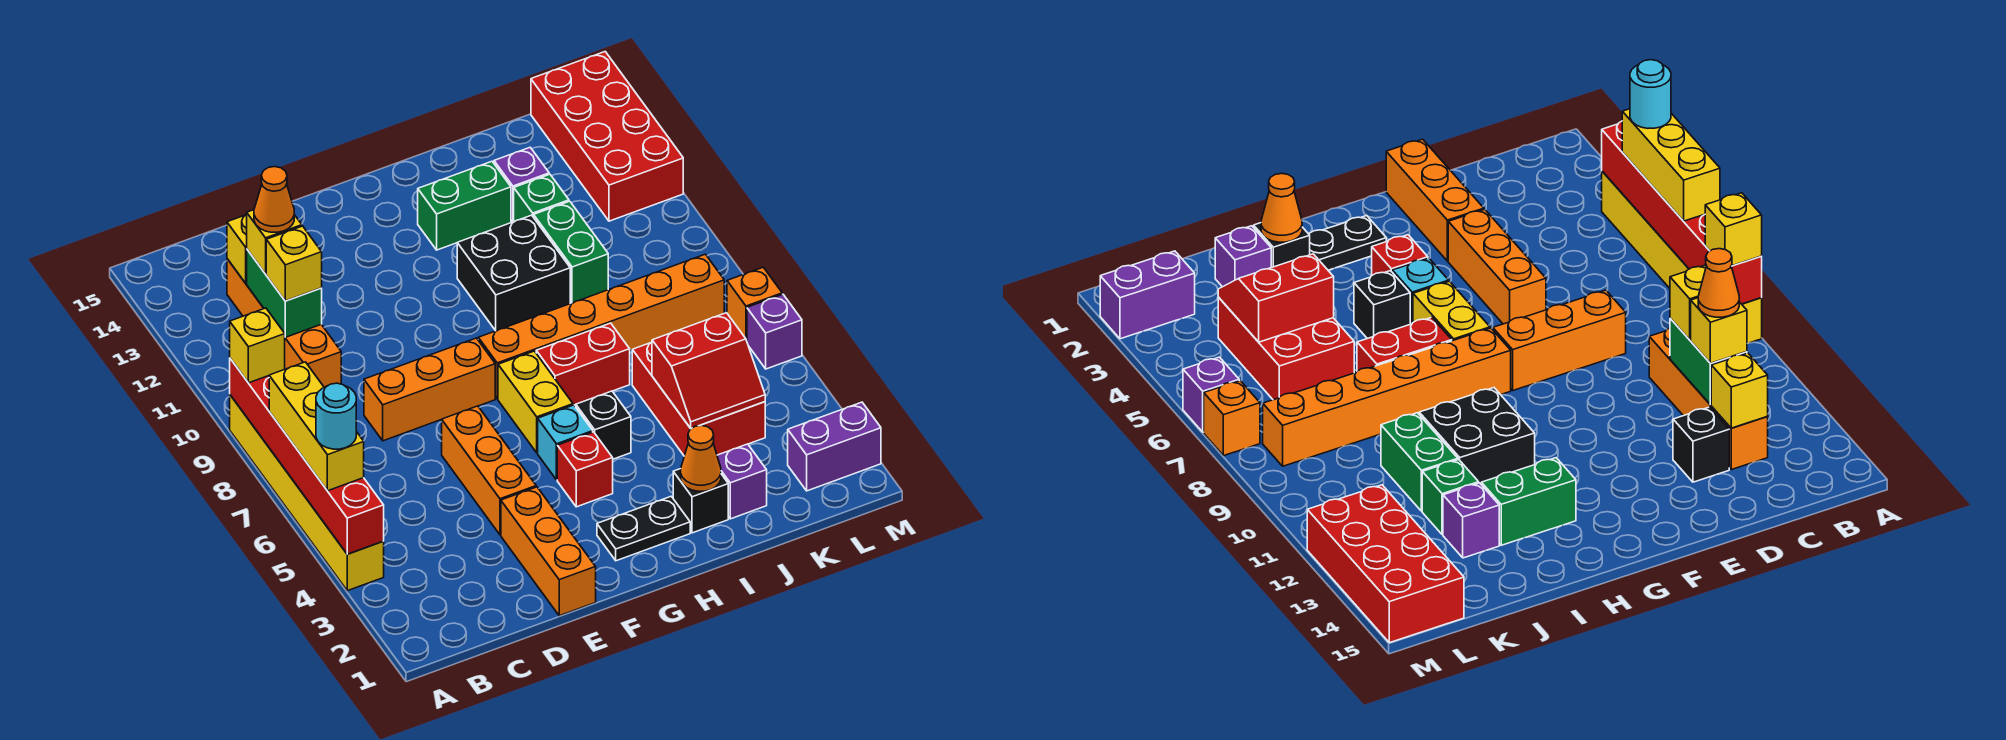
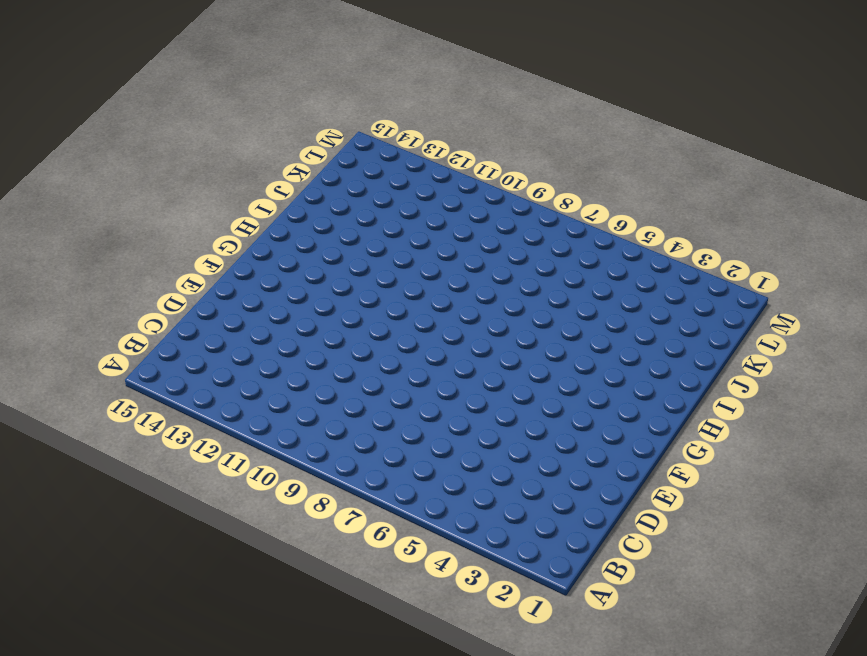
none -> yellow brick A4:A9 level 1
none -> orange brick C10:C13 level 1
none -> orange brick D8:F8 level 1
none -> black brick D13 level 1

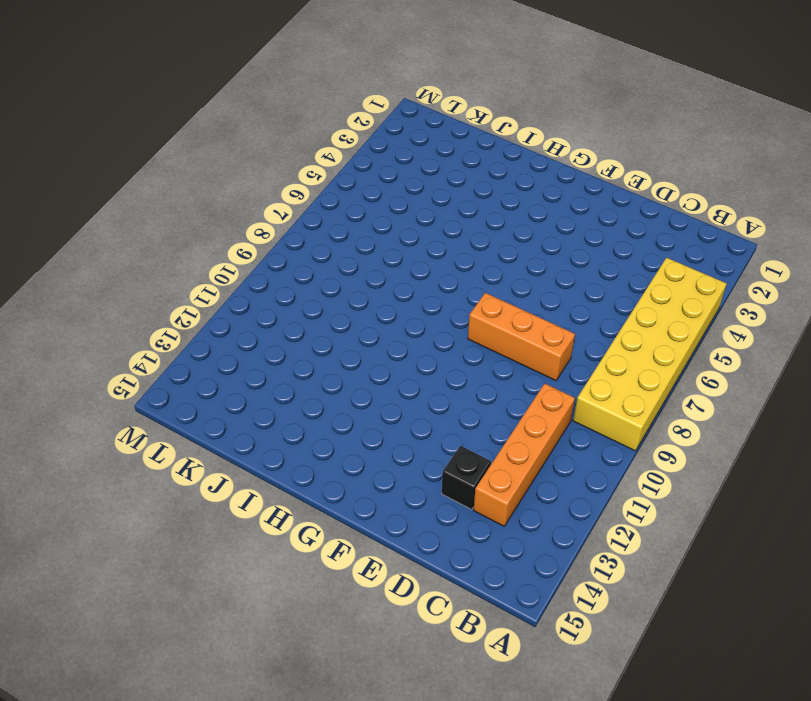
yellow brick A4:B9 level 1 -> yellow brick A4:A9 level 1
none -> orange brick E1:E3 level 1
none -> orange brick E4:E6 level 1
none -> black plate G2:H2 level 1
none -> red brick G4 level 1

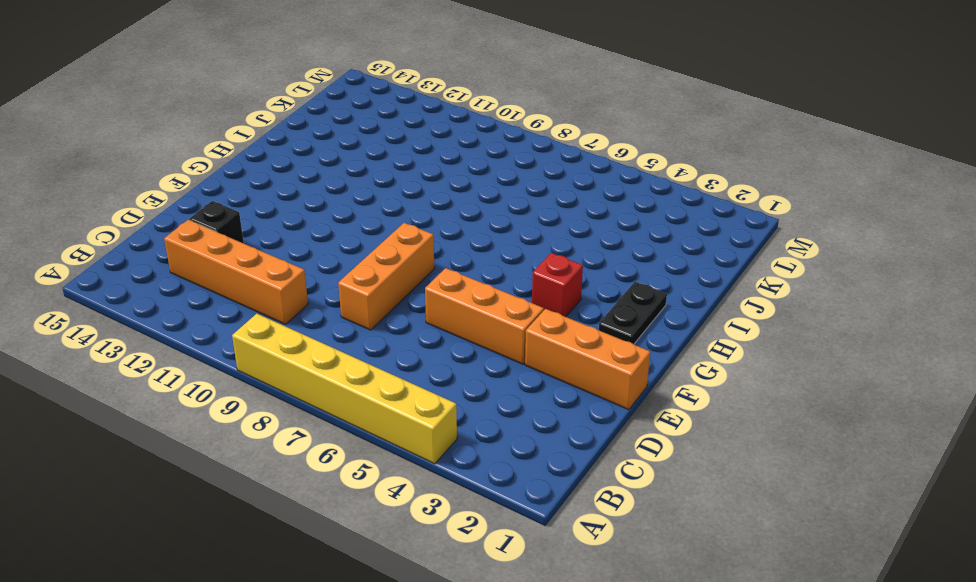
none -> cyan brick G5 level 1
none -> yellow brick G6:G7 level 1
none -> orange brick G8:L8 level 1
none -> black brick H5 level 1

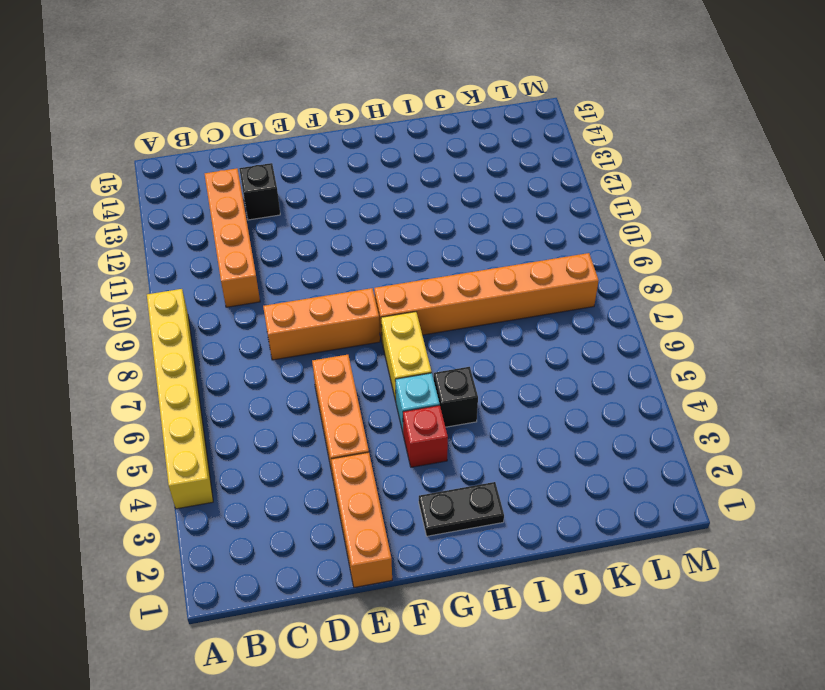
none -> red brick H7:I7 level 1
none -> black brick H10:I11 level 1
none -> green brick H13:I13 level 1
none -> black brick I2 level 1

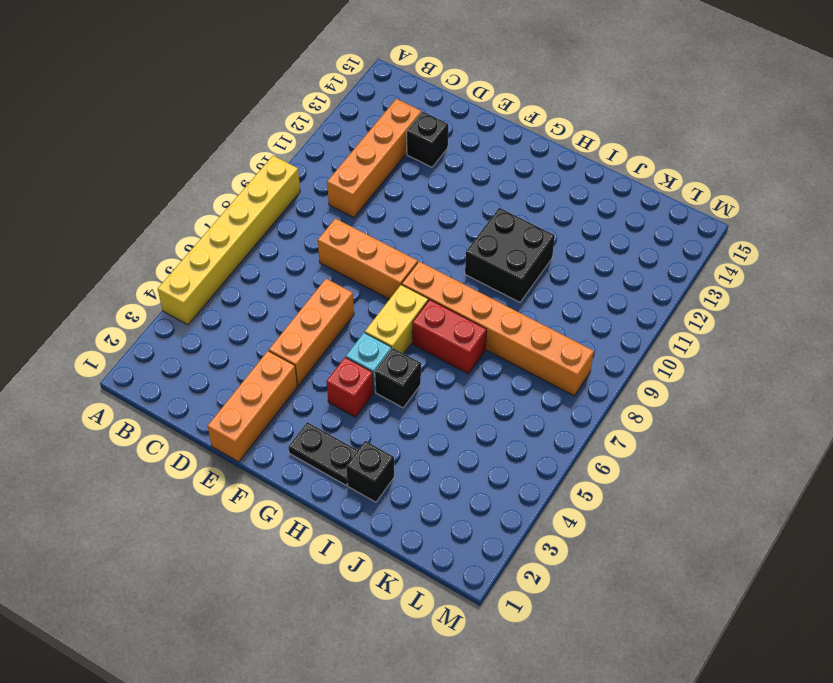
none -> green brick H13:I13 level 1
none -> purple brick J2 level 1
none -> red brick J4:K6 level 1
none -> green brick J10:J11 level 1

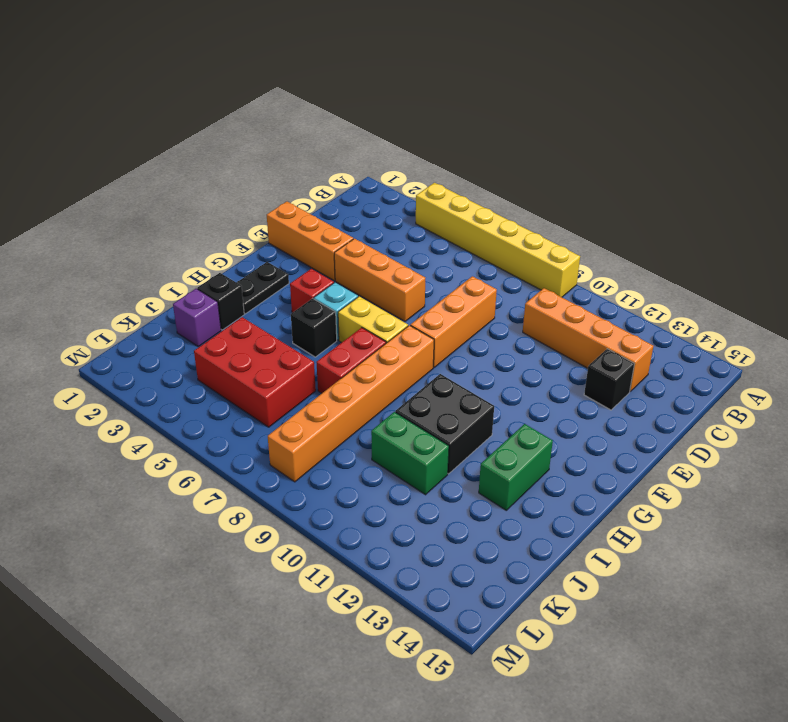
none -> green brick J12 level 1
none -> purple brick J13 level 1
none -> purple brick L2:M2 level 1
none -> red brick L12:M15 level 1

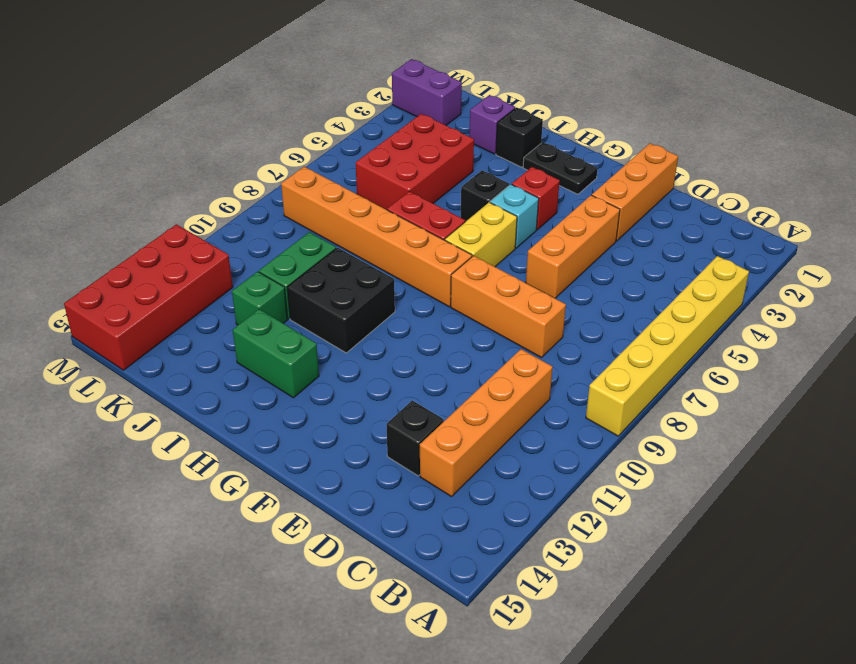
none -> purple brick J13 level 1
none -> purple brick M6 level 1
none -> orange brick M7 level 1
none -> red brick A4:A9 level 2

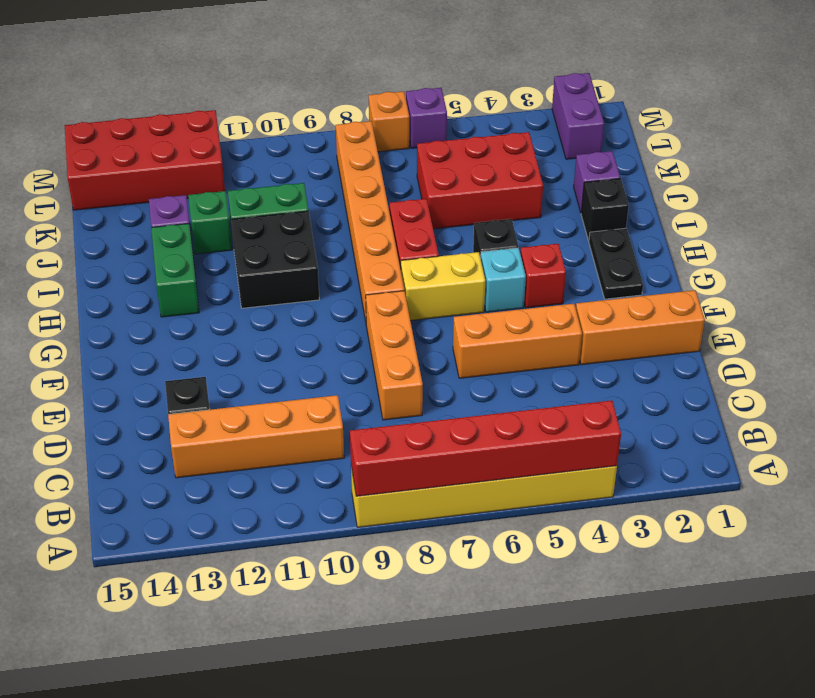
none -> green brick C11:C12 level 2
none -> yellow brick C13 level 2
none -> orange cone I2 level 2
none -> red slope J4:K5 level 2 top 5

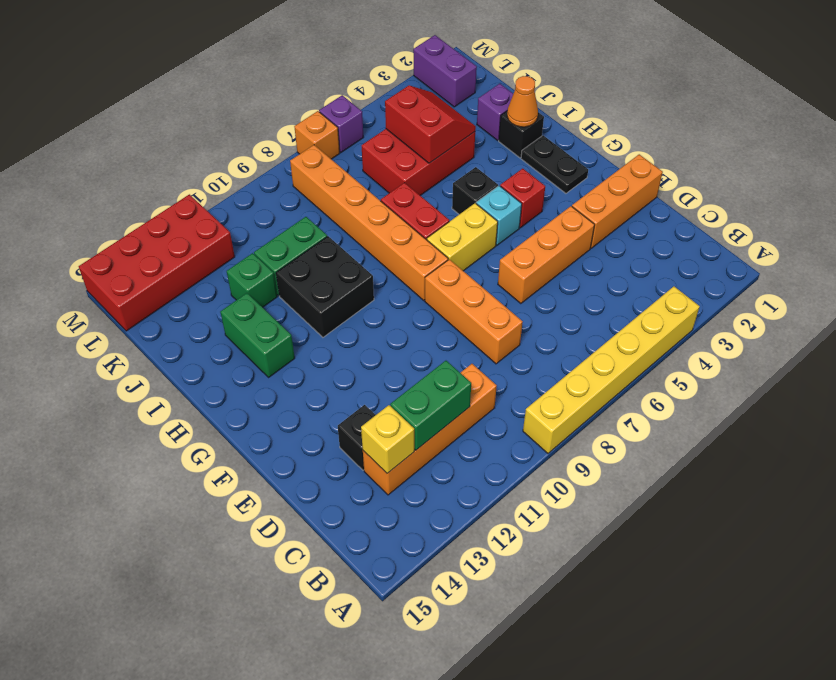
none -> purple brick J13 level 1
none -> red brick A4:A9 level 2
none -> yellow brick A5:A7 level 3
none -> yellow brick A9 level 3

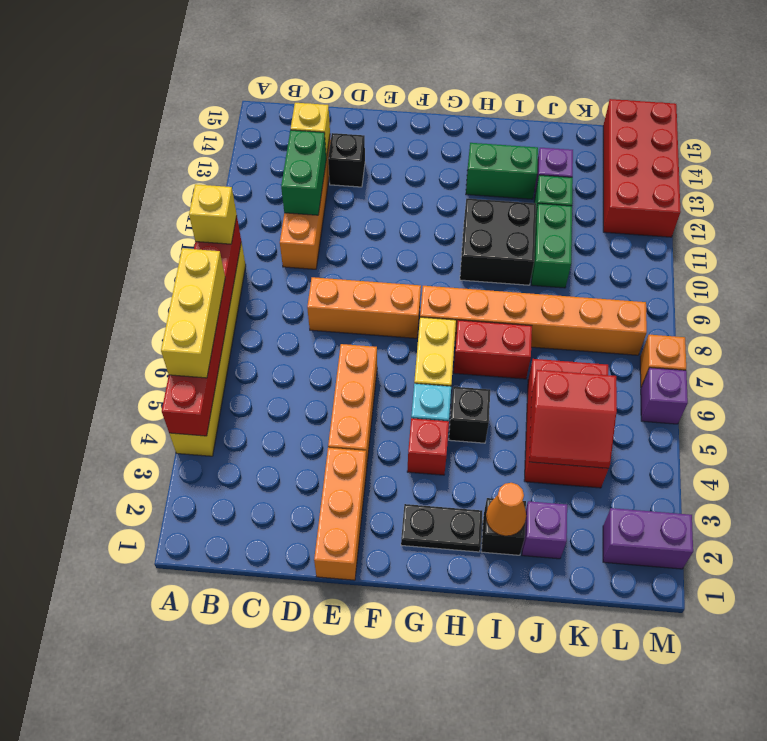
none -> yellow brick C11 level 3
none -> yellow brick C12 level 3
none -> cyan round brick A5 level 4
none -> orange cone C12 level 4

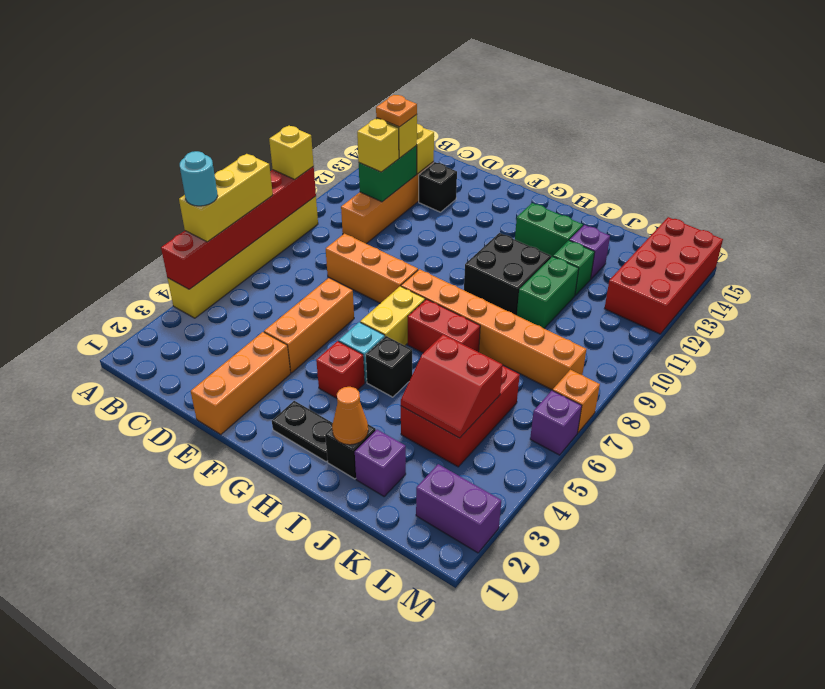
orange plate C12 level 4 -> orange cone C12 level 4

